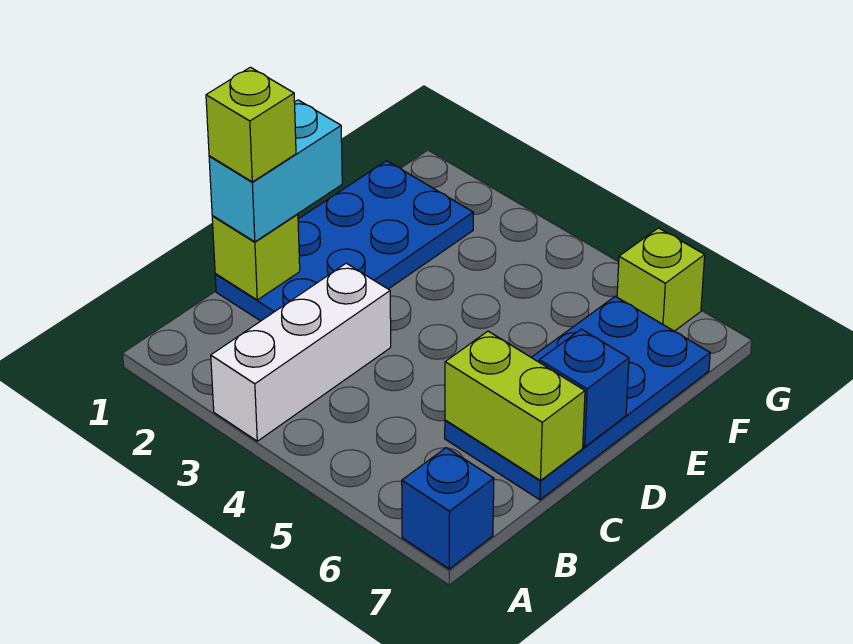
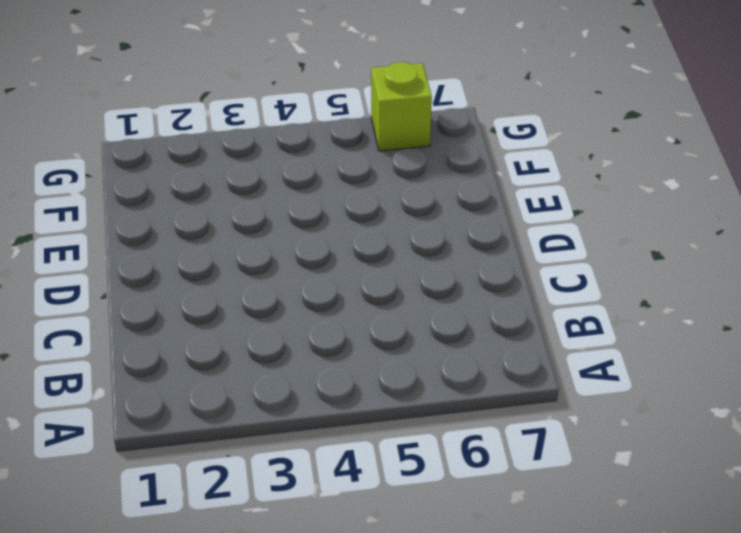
none -> white brick A3:C3 level 1
none -> blue brick A7 level 1

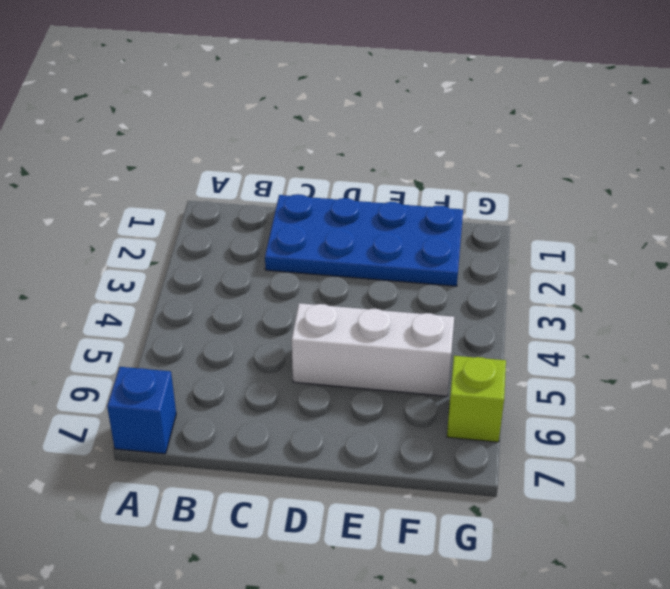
white brick D5:F5 level 1 -> white brick A3:C3 level 1
none -> blue plate C6:F7 level 1
none -> lime brick C1 level 2

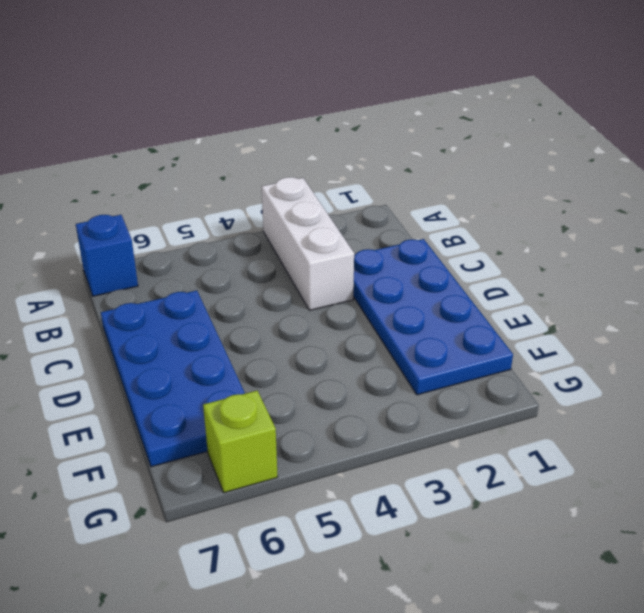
none -> lime brick C1 level 2
none -> lime brick C6:C7 level 2

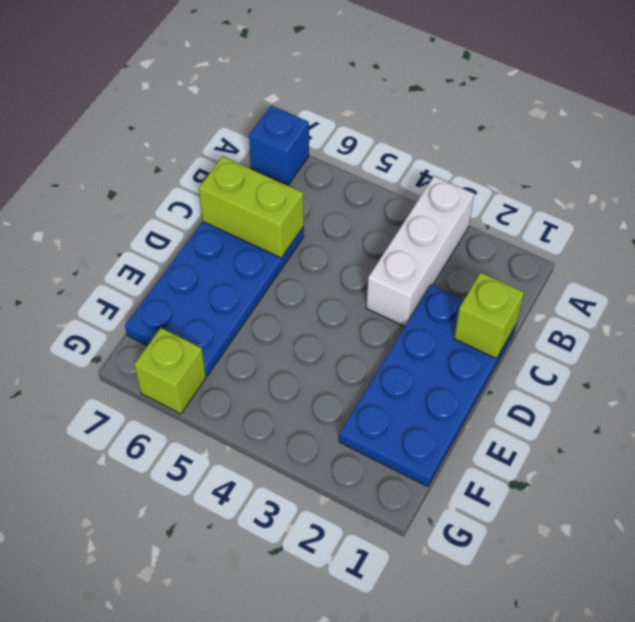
none -> blue brick D7 level 2
none -> cyan brick C1:D1 level 3

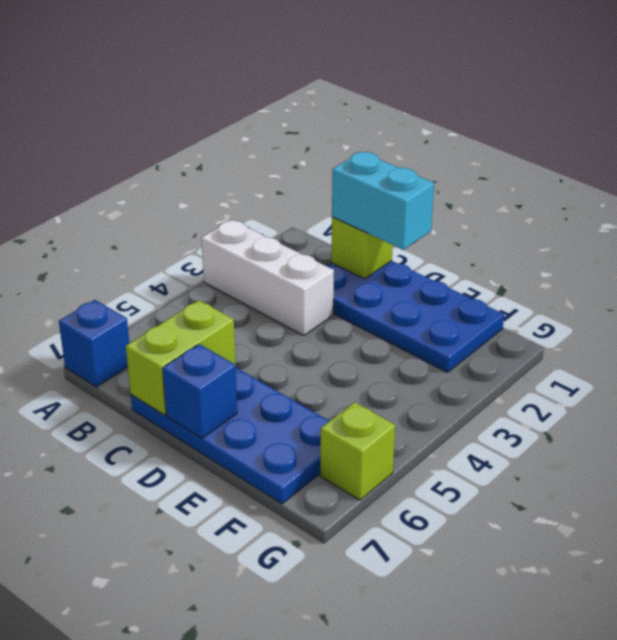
none -> lime brick C1 level 4

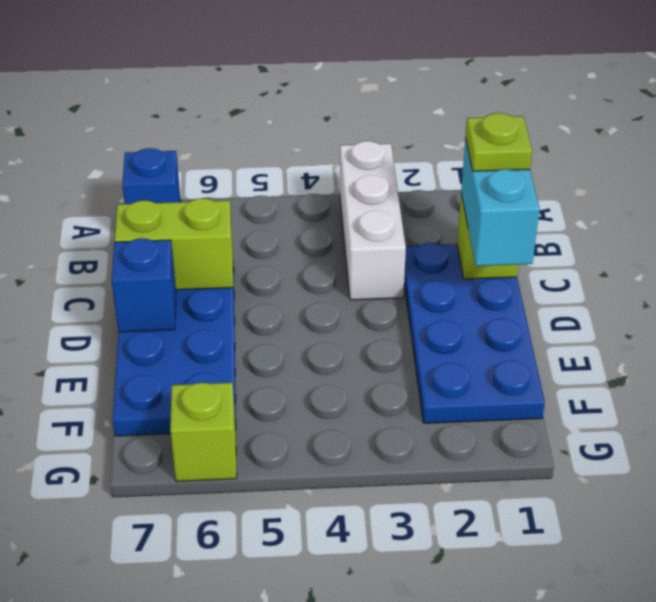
lime plate C1 level 4 -> lime brick C1 level 4

